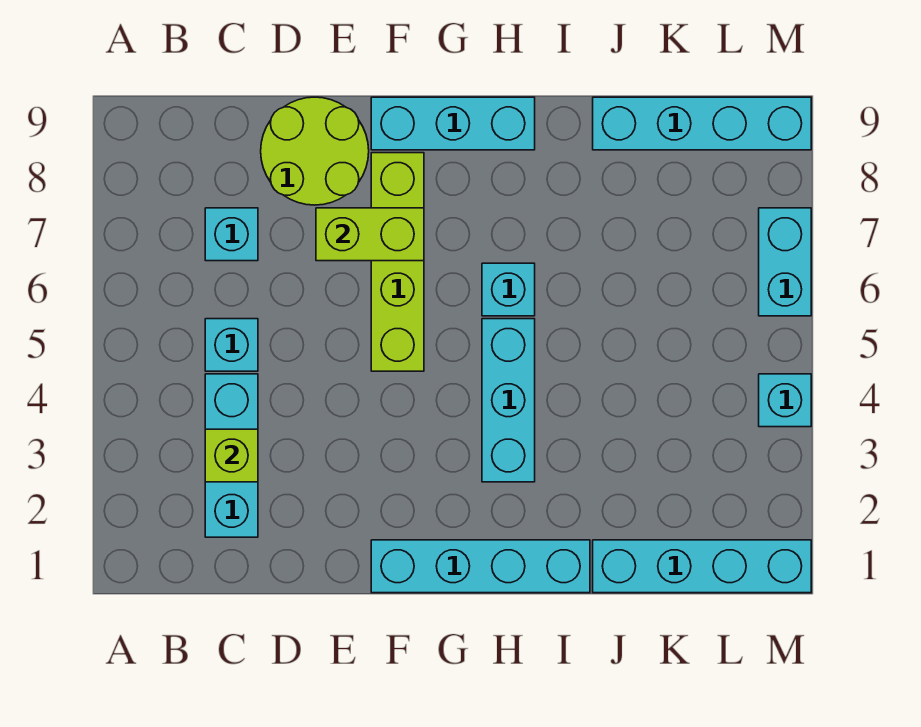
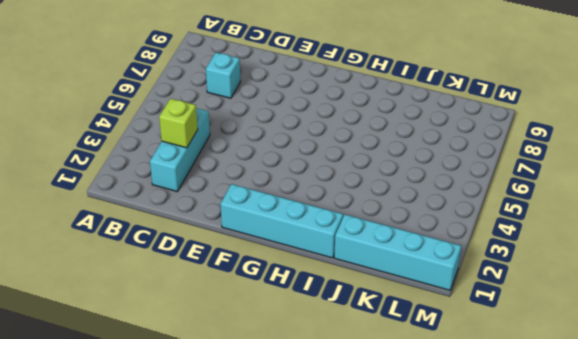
none -> cyan brick C5 level 1
none -> lime round brick D8:E9 level 1
none -> lime brick F5:F8 level 1

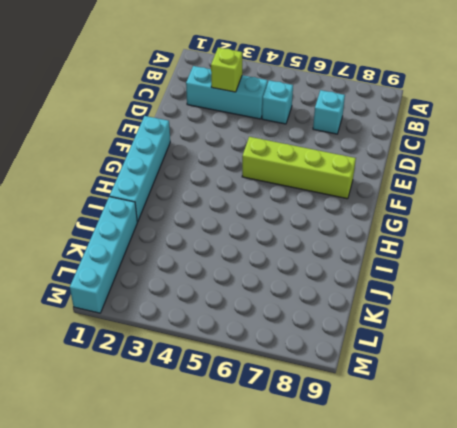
none -> lime round brick D8:E9 level 1
none -> cyan brick F9:H9 level 1
none -> cyan brick H3:H5 level 1

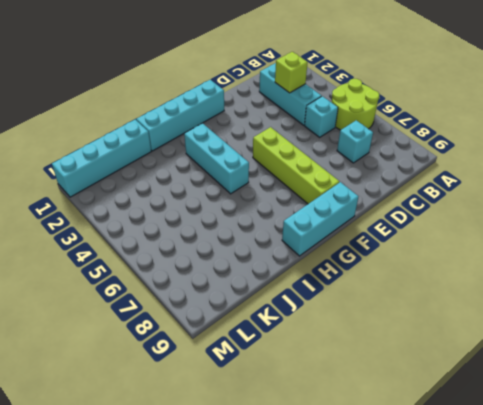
lime round brick A5:B6 level 1 -> lime round brick D8:E9 level 1
none -> cyan brick H6 level 1
none -> cyan brick J9:M9 level 1
none -> cyan brick M4 level 1

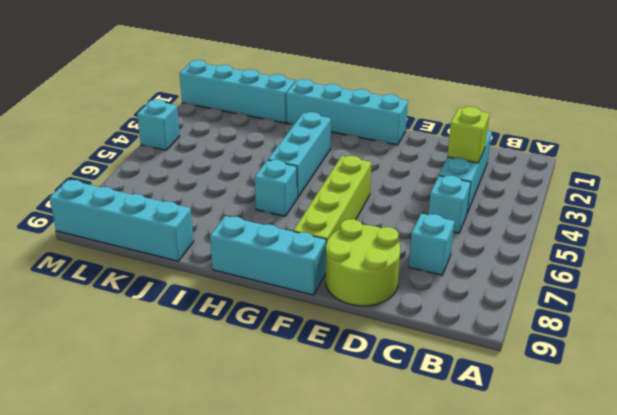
none -> cyan brick M6:M7 level 1
none -> lime brick E7:F7 level 2

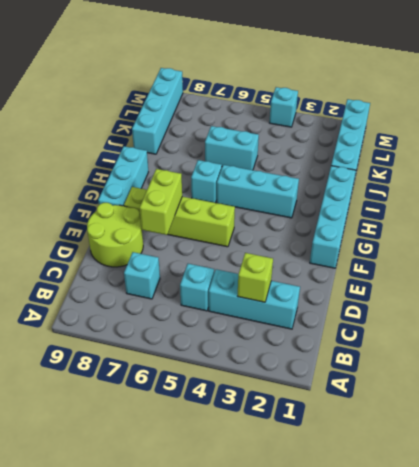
cyan brick J5:J6 level 1 -> cyan brick M6:M7 level 1

